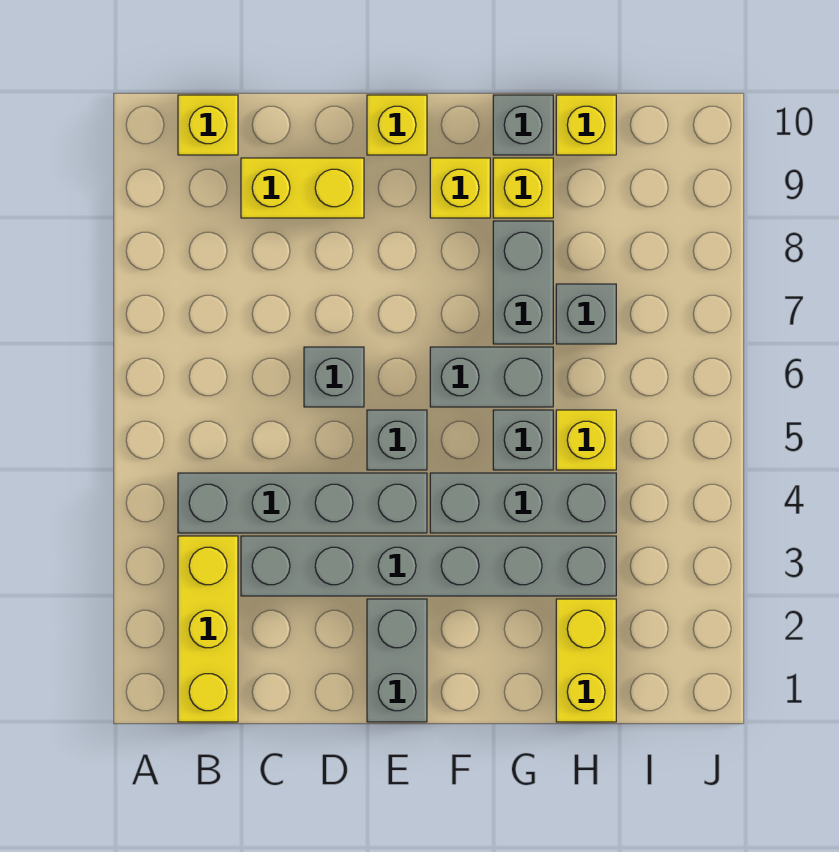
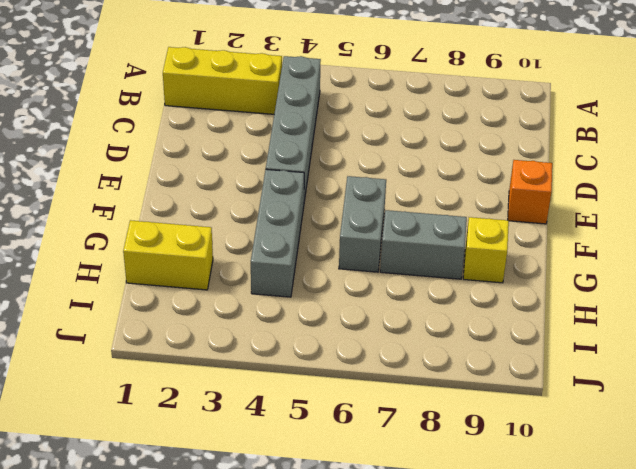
orange brick E10 level 1 -> yellow brick E10 level 1
none -> yellow brick B10 level 1
none -> grey brick C3:H3 level 1
none -> yellow brick C9:D9 level 1

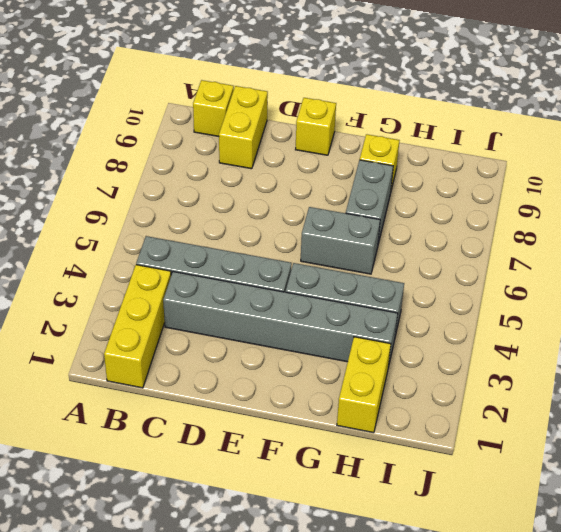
yellow brick C9:C10 level 1 -> yellow brick C9:D9 level 1
none -> grey brick D6 level 1
none -> grey brick E1:E2 level 1
none -> grey brick E5 level 1

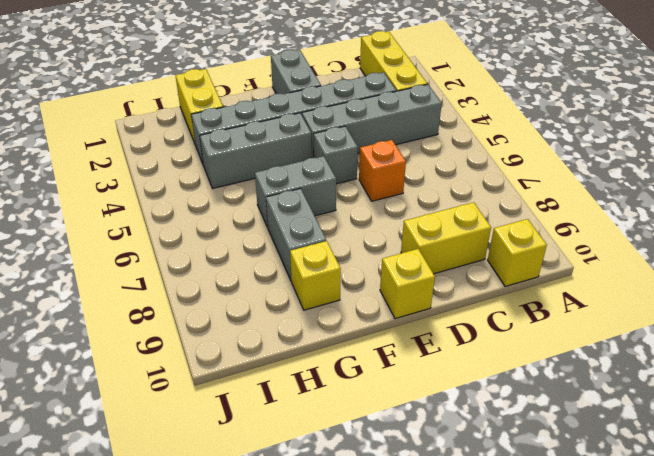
orange brick D6 level 1 -> grey brick D6 level 1
none -> yellow brick F9 level 1
none -> grey brick G5 level 1
none -> grey brick G10 level 1

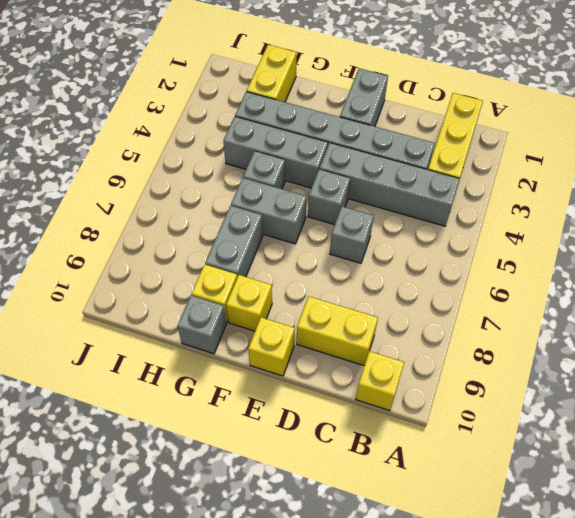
none -> yellow brick H5 level 1
none -> grey brick H7 level 1
none -> yellow brick H10 level 1

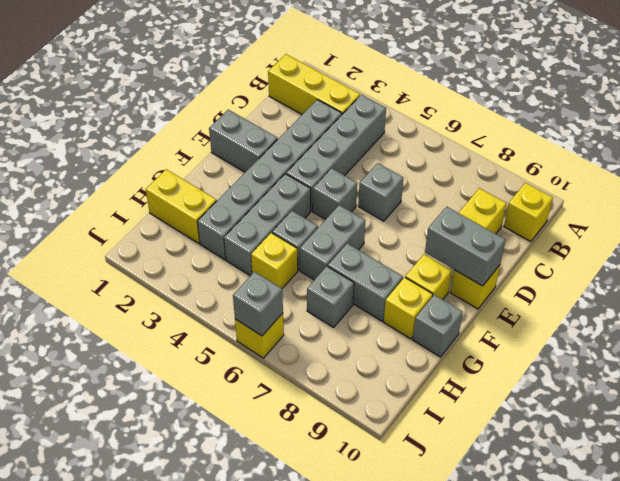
grey brick E9:E10 level 2 -> none
yellow brick J6 level 1 -> yellow brick H10 level 1
grey brick J6 level 2 -> none

